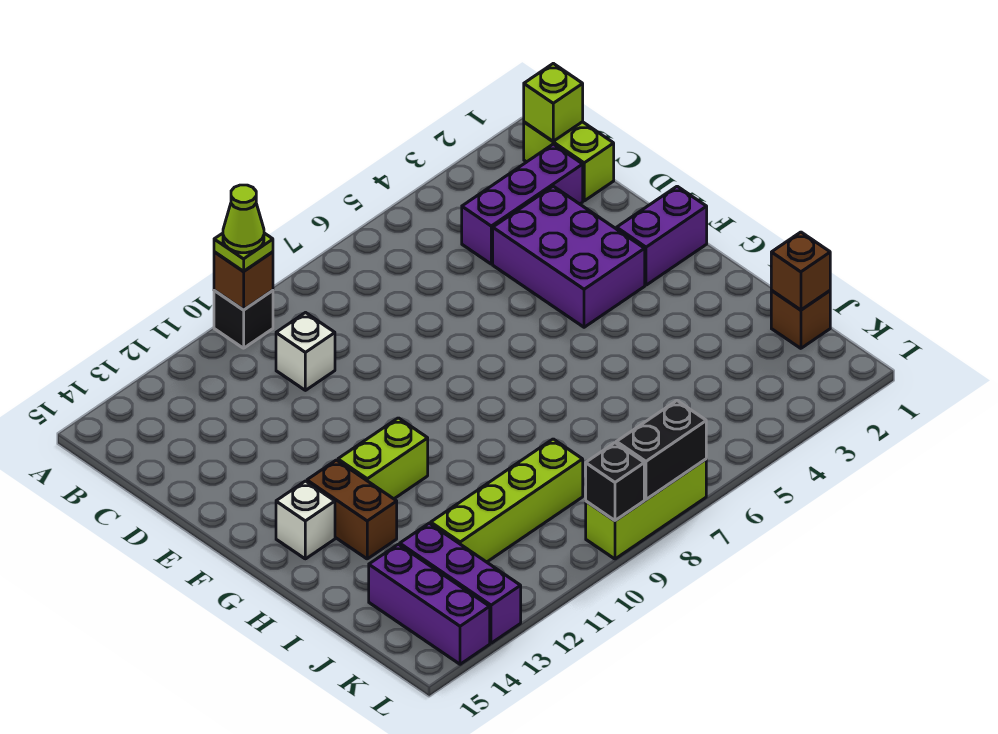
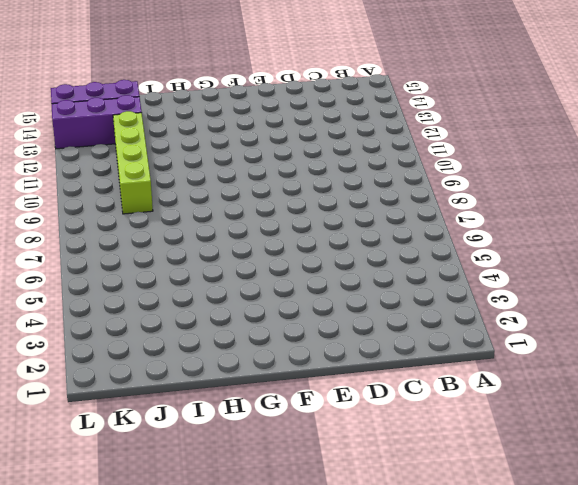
none -> black brick A10 level 1
none -> lime brick B1:C1 level 1
none -> purple brick C2:C4 level 1

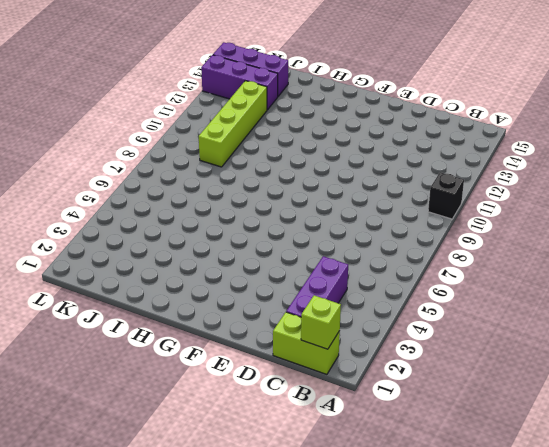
none -> white brick C10 level 1
none -> purple brick D3:F4 level 1
none -> purple brick F1:F2 level 1

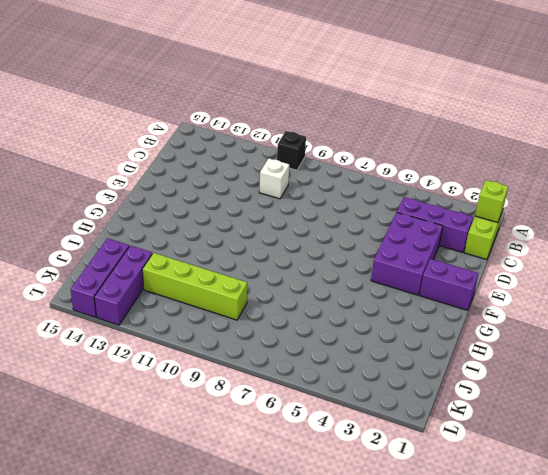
none -> lime brick G11:G12 level 1
none -> brown brick G13:H13 level 1
none -> white brick G14 level 1

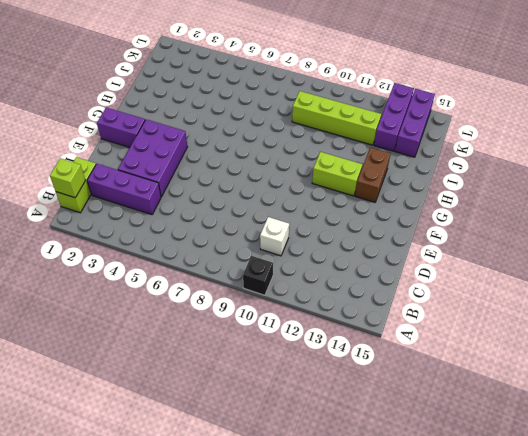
none -> white brick G14 level 1
none -> brown brick J1 level 1
none -> lime brick L7:L9 level 1

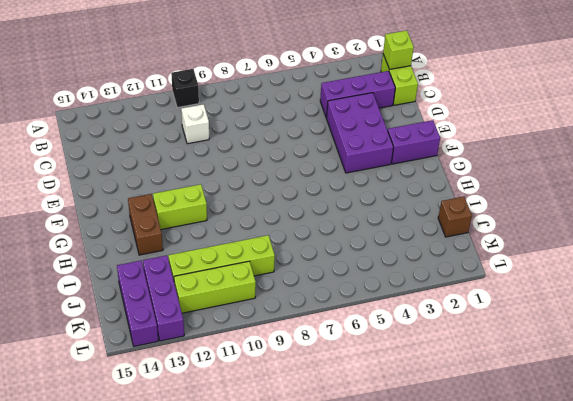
lime brick K10:K12 level 1 -> lime brick L7:L9 level 1
none -> white brick G14 level 1
none -> brown brick A10 level 2
none -> brown brick J1 level 2

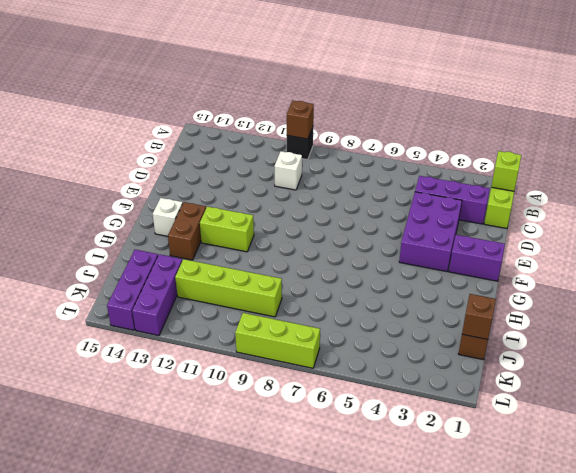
none -> black brick L7:L8 level 2
none -> black brick L9 level 2
none -> lime plate A10 level 3

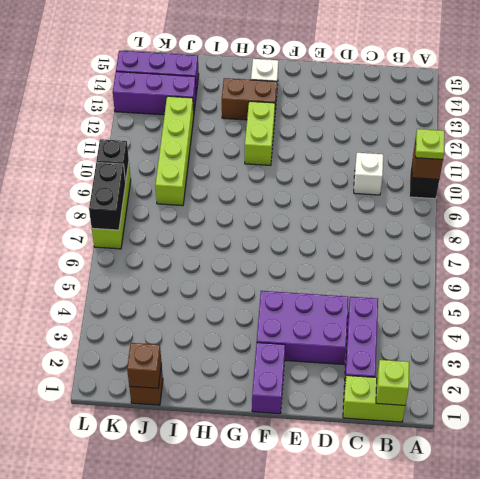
none -> lime cone A10 level 4

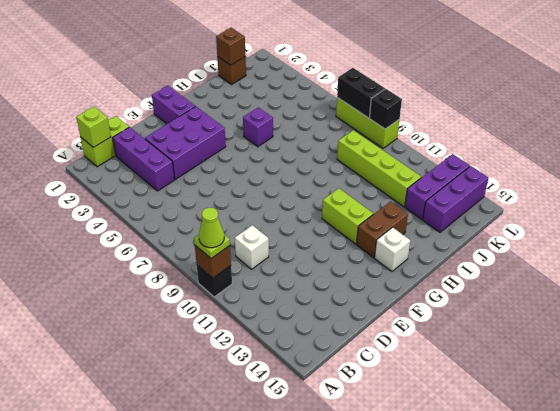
purple brick H5 level 1 -> none

